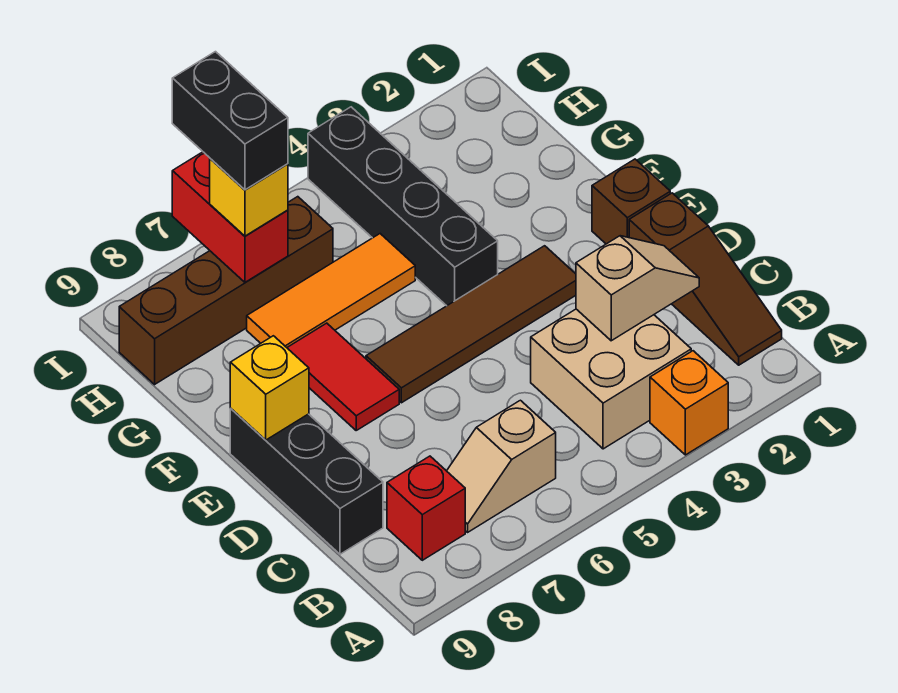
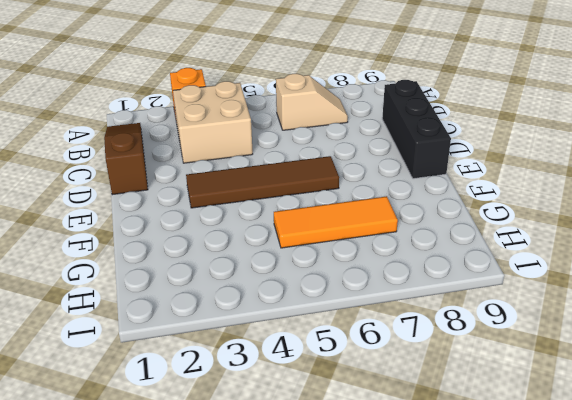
none -> red brick B8 level 1
none -> brown brick E1 level 1
none -> red tile E7:F7 level 1

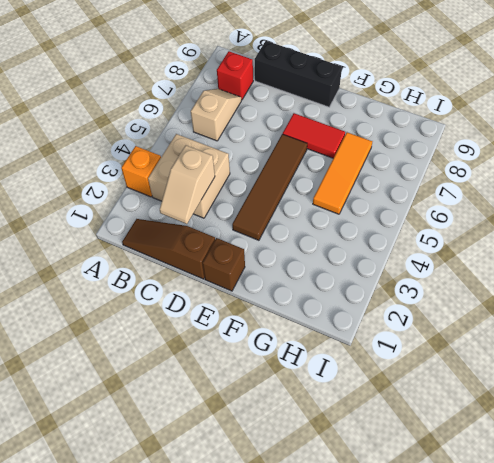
none -> black brick F4:I4 level 1
none -> brown brick H6:H9 level 1
none -> yellow brick E9 level 2

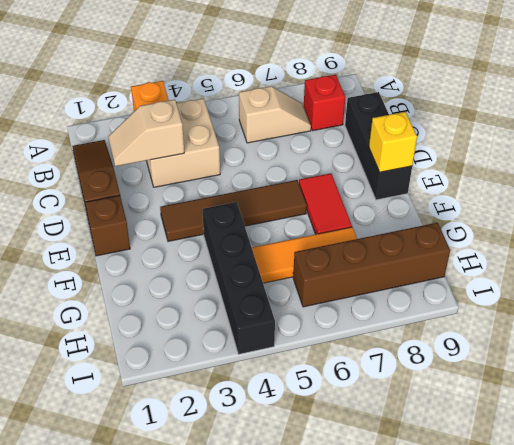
none -> red brick H7:I7 level 2
none -> yellow brick H7 level 3
none -> black brick H7:I7 level 4

